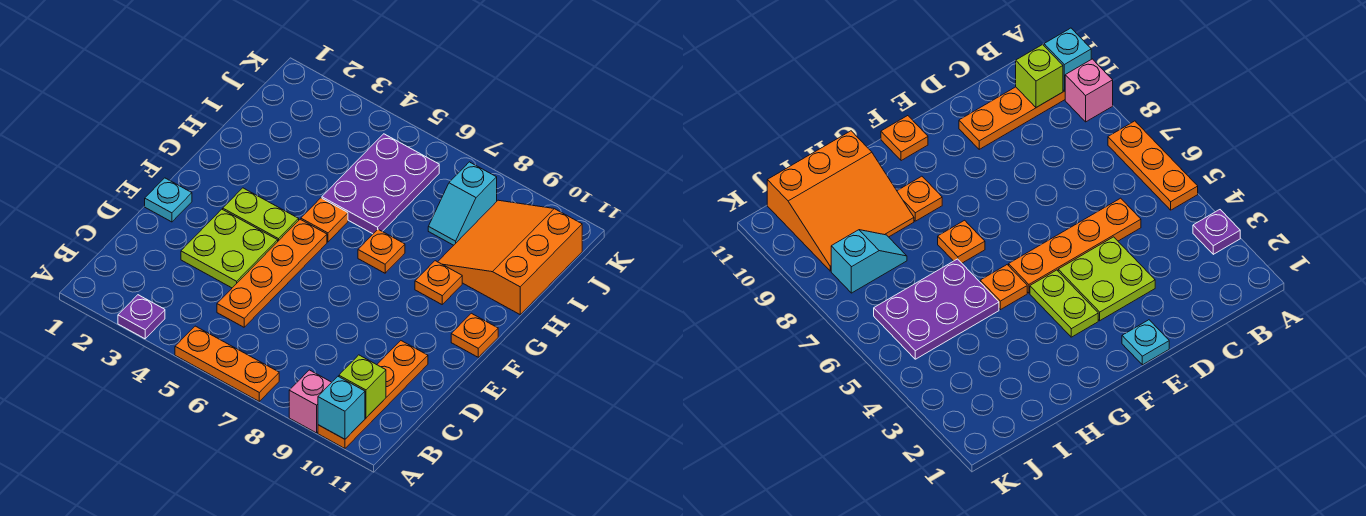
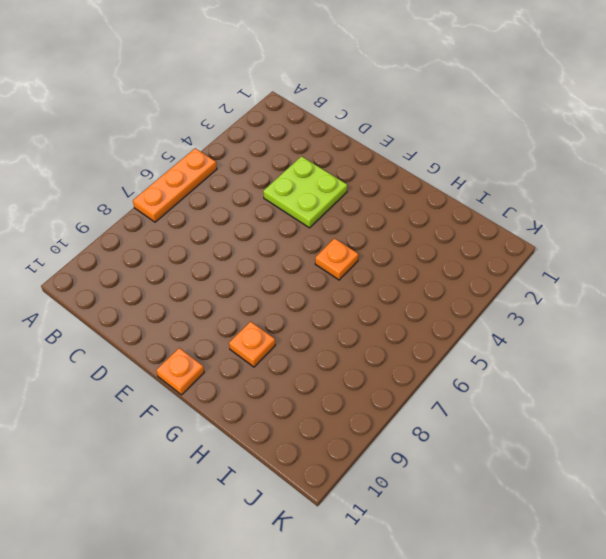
none -> purple plate A3 level 1
none -> pink brick A9 level 1
none -> orange plate A10:D10 level 1

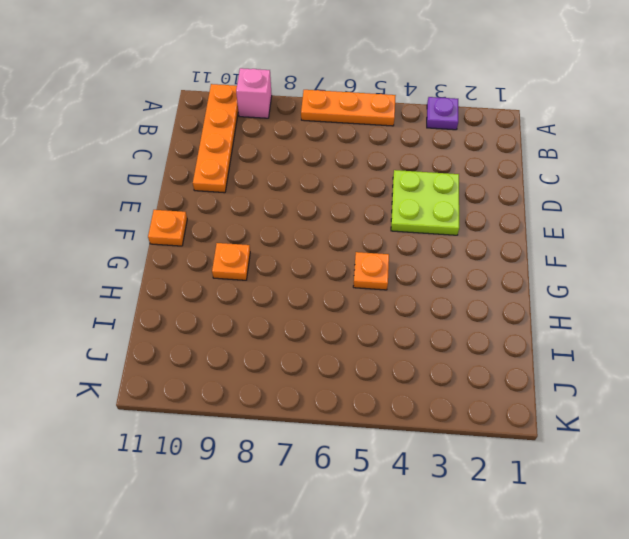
none -> orange plate C5:F5 level 1
none -> cyan plate E1 level 1
none -> lime plate F3:F4 level 1

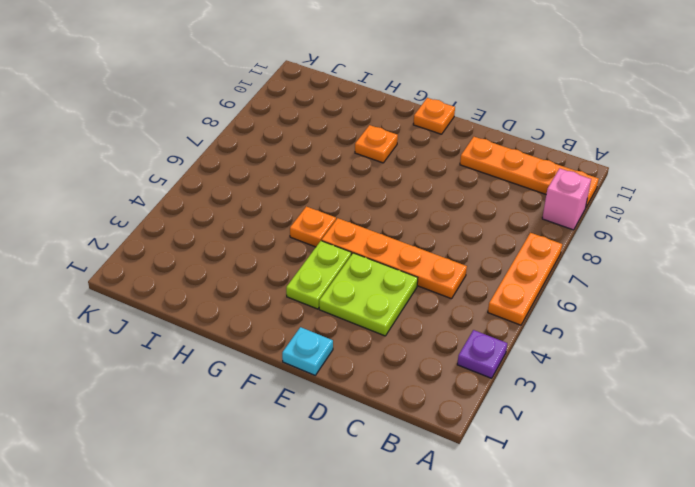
none -> orange plate G7 level 1
none -> purple plate H5:J6 level 1
none -> orange slope H9:J11 level 1 top 11

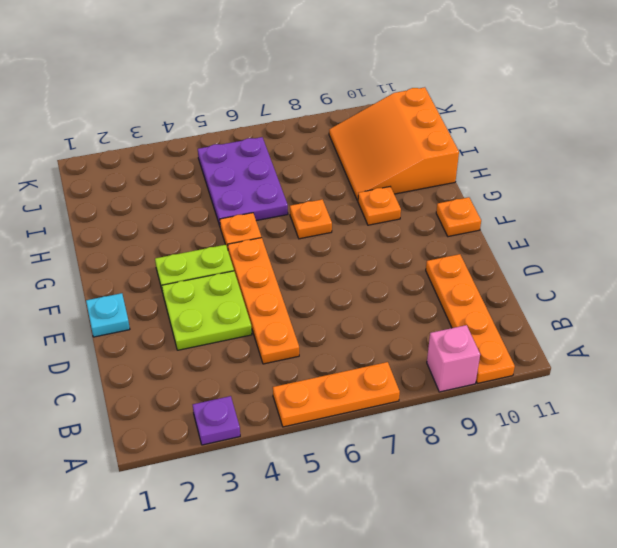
none -> cyan slope I8:J8 level 1 top J
none -> cyan brick A10 level 2
none -> lime brick B10 level 2

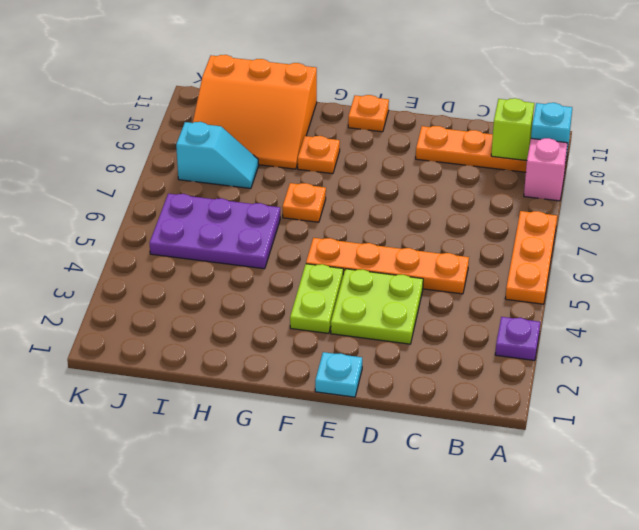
none -> orange plate G5 level 1

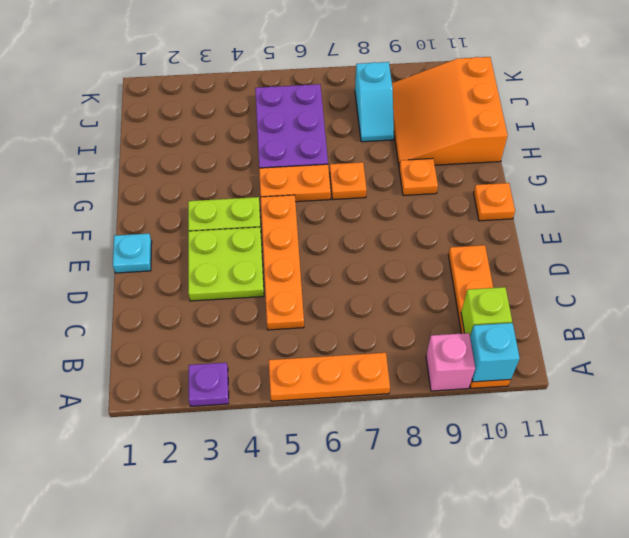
orange plate G5:G6 level 1 -> orange plate G5 level 1

